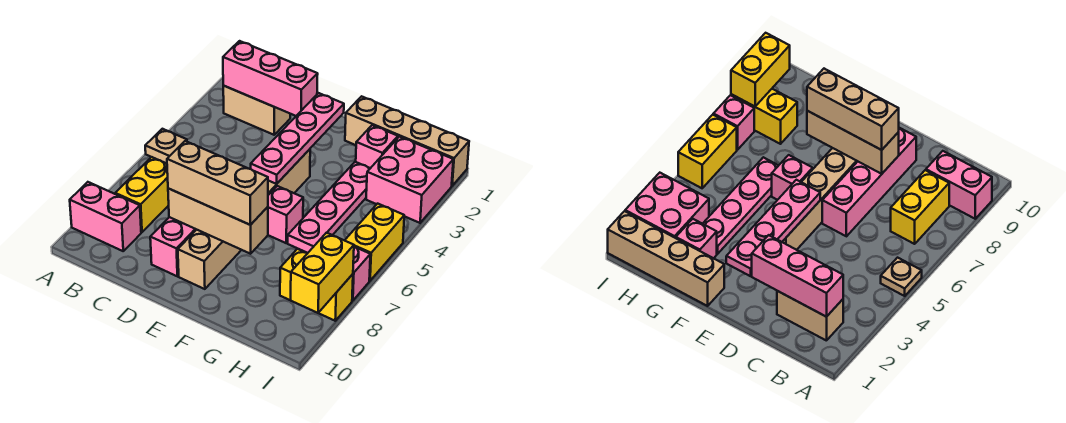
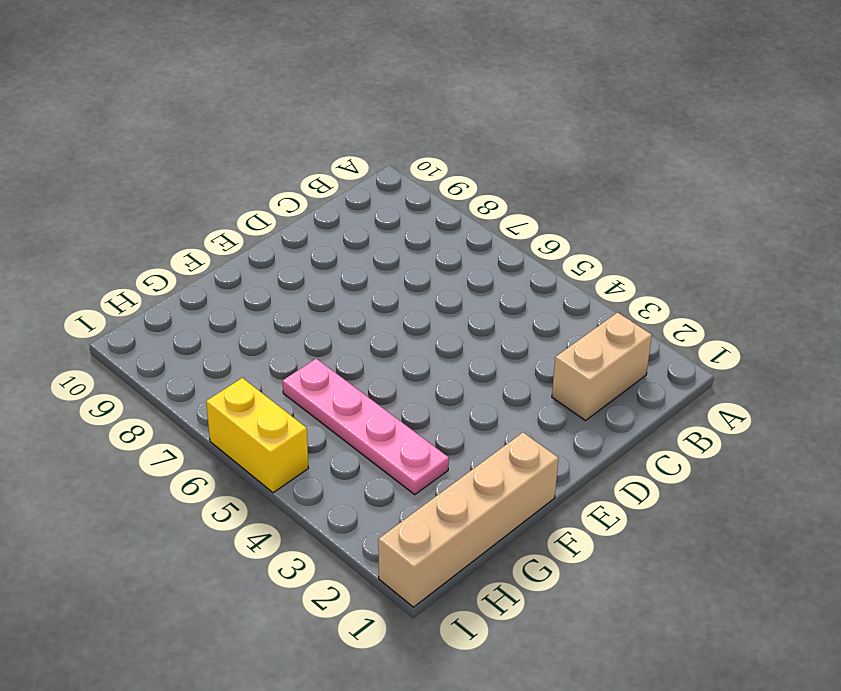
none -> tan plate A5 level 1
none -> pink brick A9:B9 level 1
none -> yellow brick B7:B8 level 1

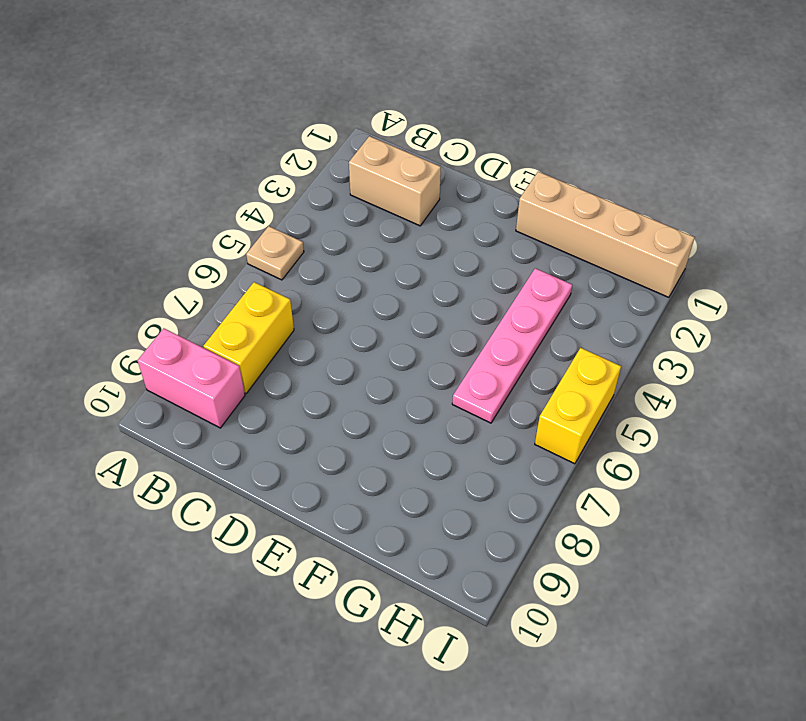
none -> pink brick D6:D9 level 1
none -> tan brick E4:E9 level 1
none -> pink brick F6 level 1

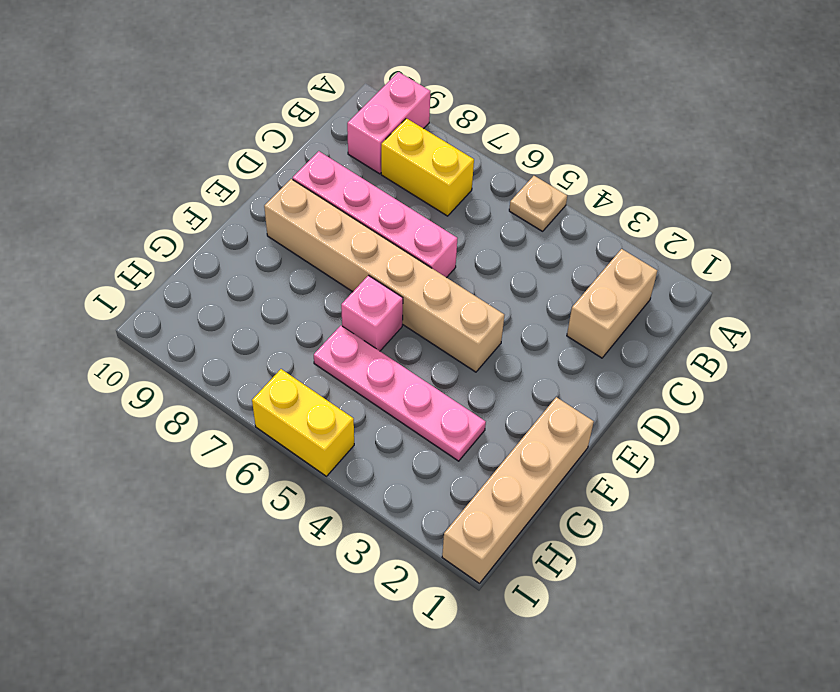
none -> pink brick G2 level 1
none -> pink brick H2:I3 level 1
none -> yellow brick H8:I8 level 1

